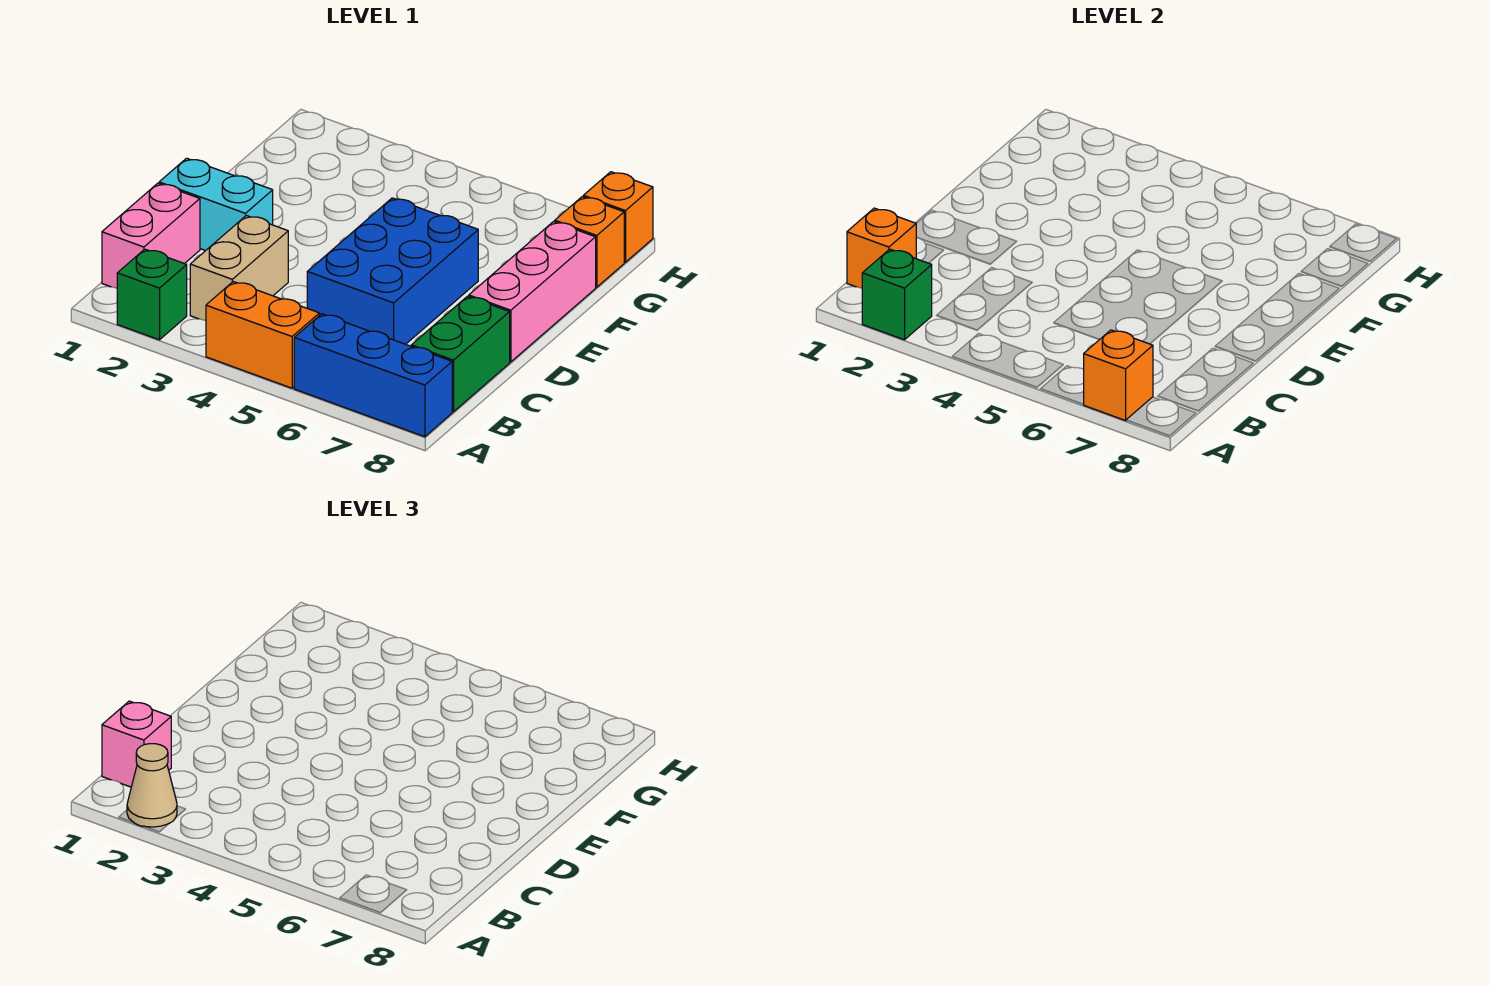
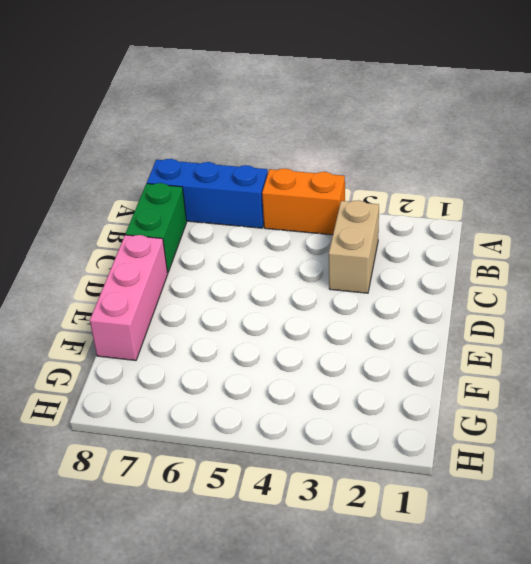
none -> green brick A2 level 1
none -> pink brick B1:C1 level 1
none -> blue brick C5:E6 level 1

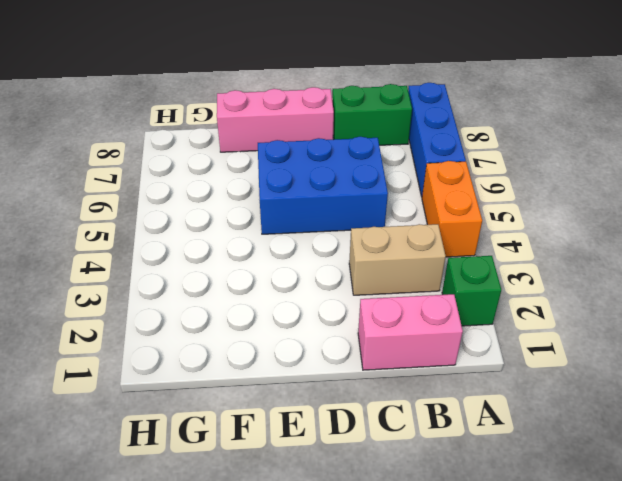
none -> cyan brick D1:D2 level 1
none -> orange brick G8 level 1
none -> orange brick H8 level 1

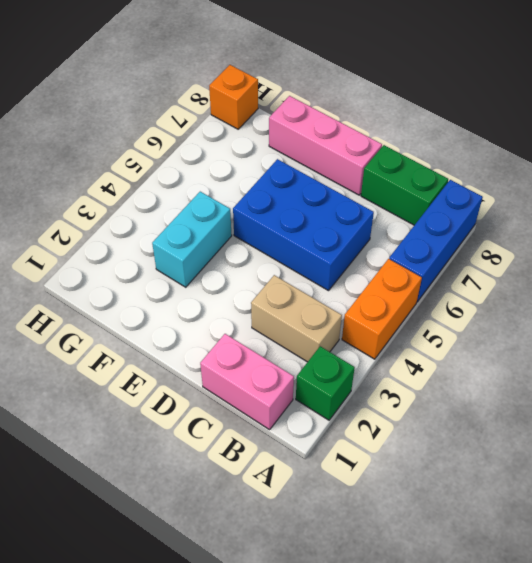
cyan brick F3:F4 level 1 -> cyan brick D1:D2 level 1
none -> orange brick G8 level 1
none -> green brick A2 level 2
none -> orange brick A7 level 2

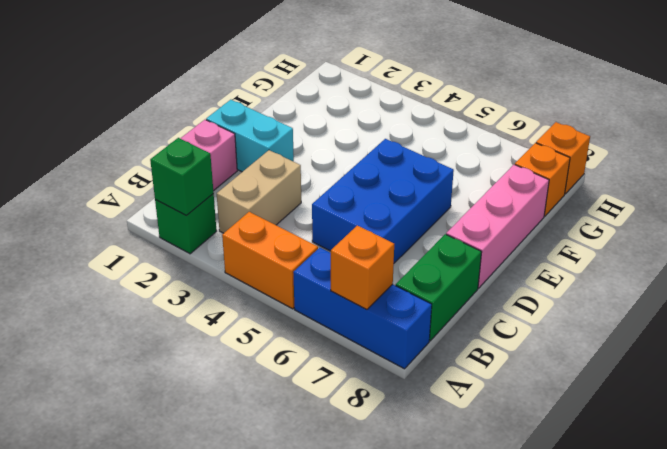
none -> orange brick B1 level 2
none -> tan cone A2 level 3
none -> pink brick B1 level 3

